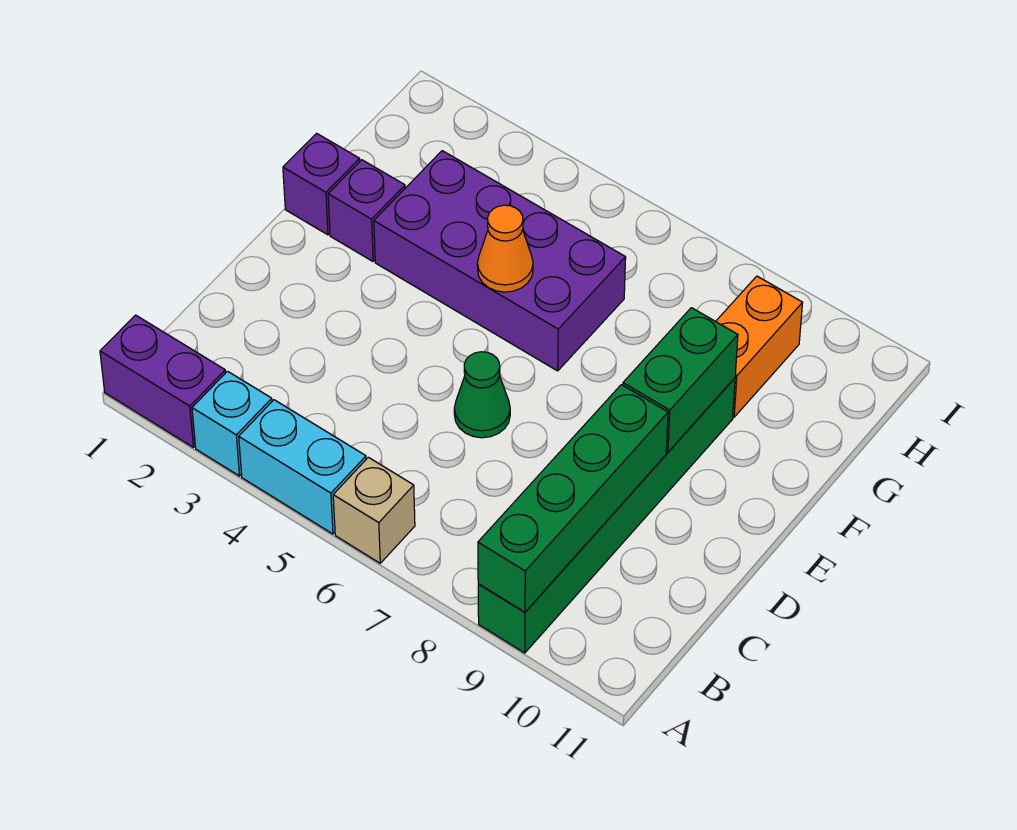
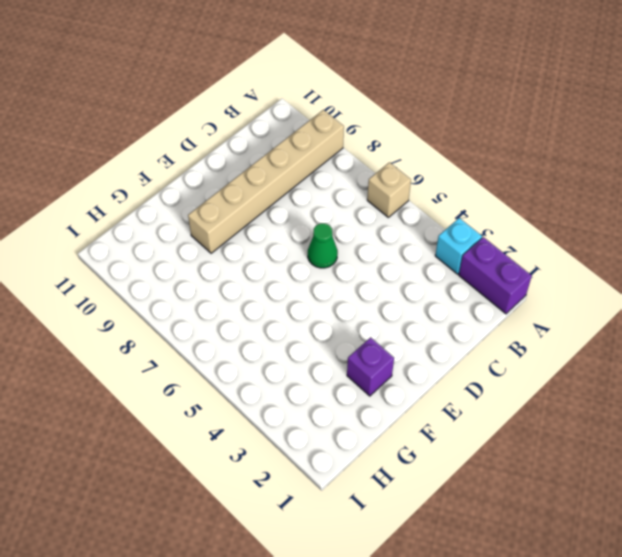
tan brick A9:F9 level 1 -> green brick A9:F9 level 1
none -> cyan brick A4:A5 level 1
none -> purple brick F1 level 1
none -> purple brick F3:G6 level 1

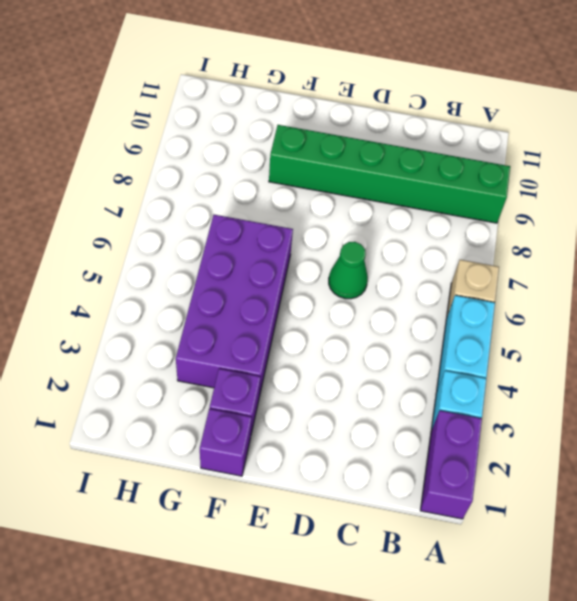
none -> orange brick G9:H9 level 1
none -> green brick A9:D9 level 2
none -> green brick E9:F9 level 2

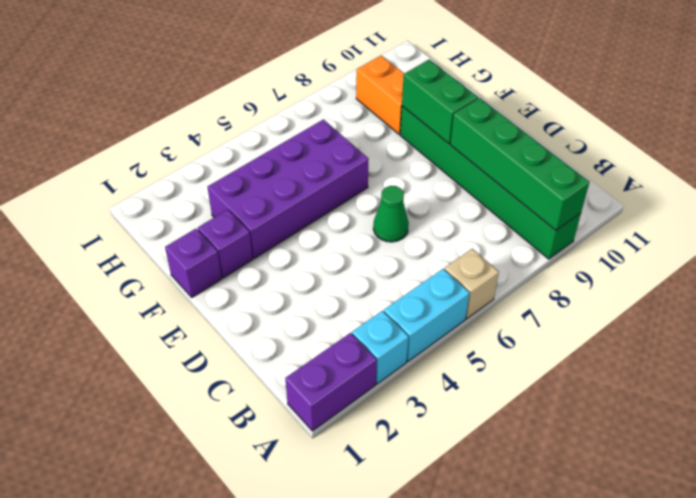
none -> orange cone F5 level 2

